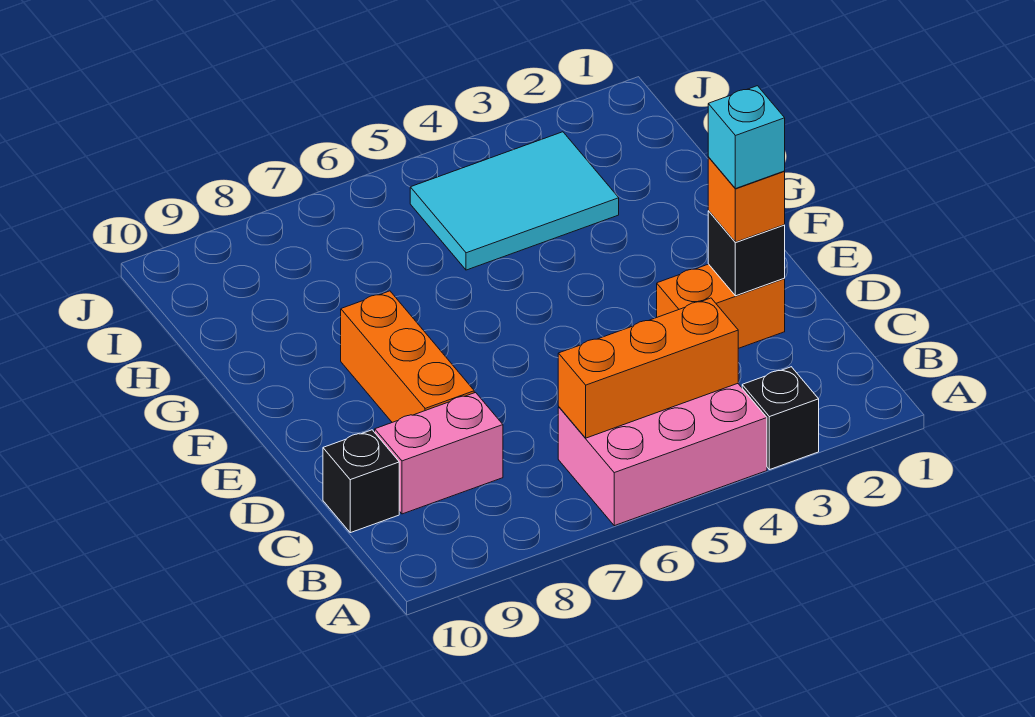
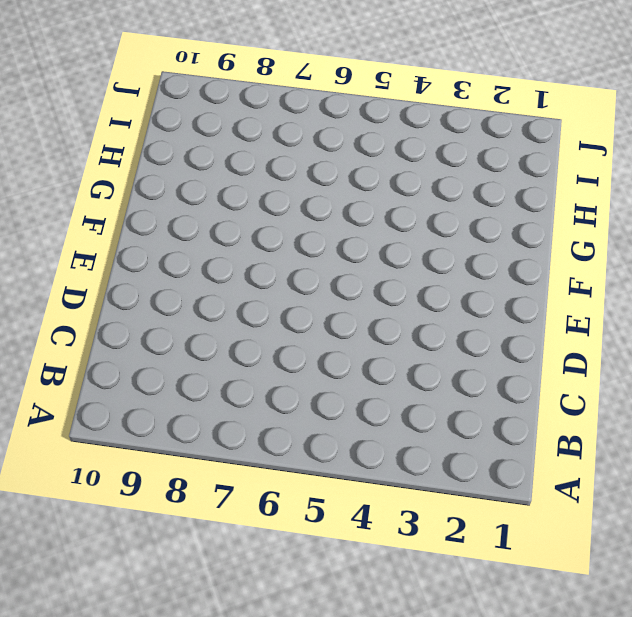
none -> black brick A3 level 1
none -> pink brick A4:B6 level 1

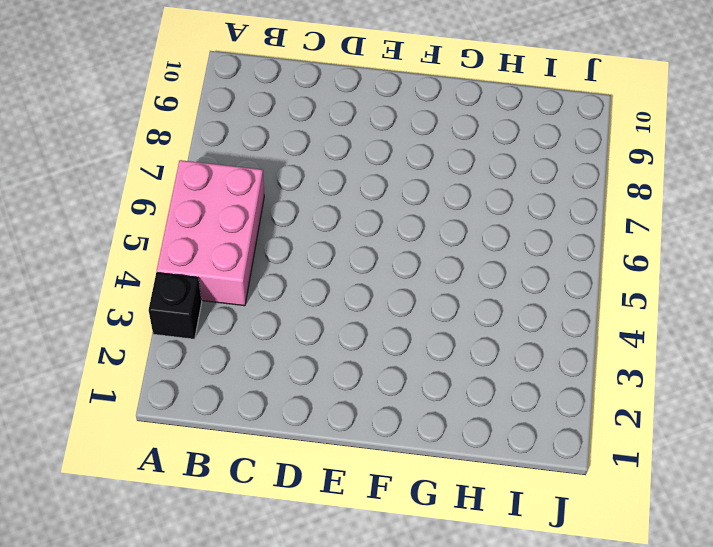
none -> pink brick C8:C9 level 1
none -> black brick C10 level 1

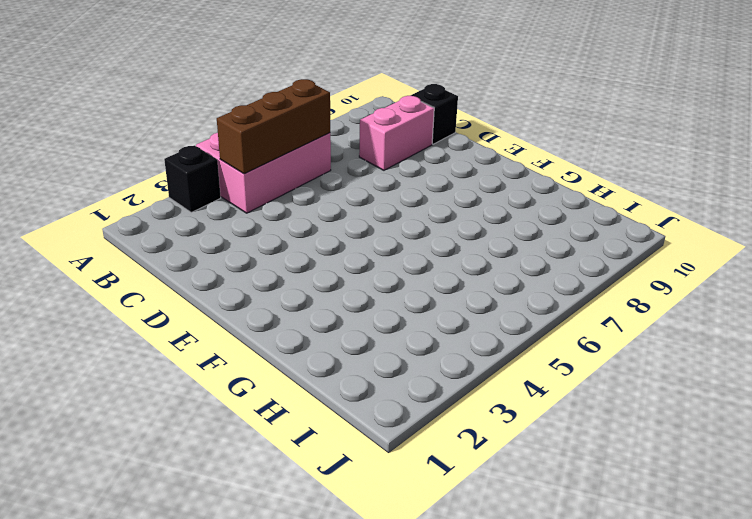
brown brick B4:B6 level 2 -> orange brick B4:B6 level 2
none -> orange brick D2:D3 level 1
none -> orange brick D8:F8 level 1

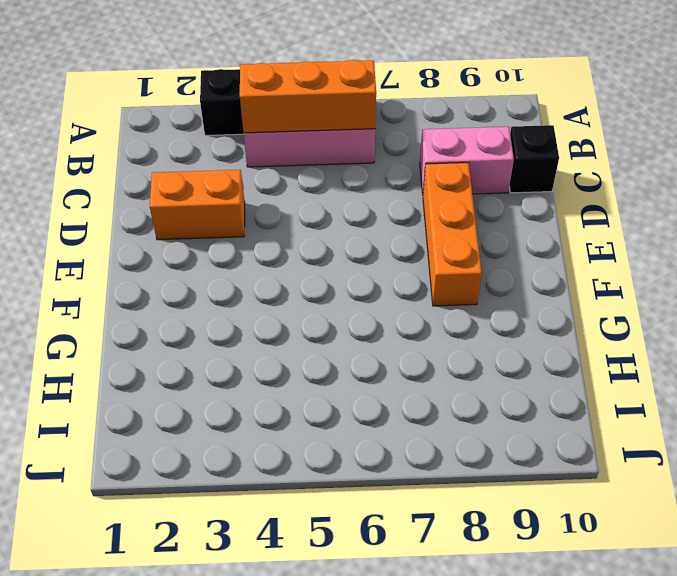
none -> cyan tile H3:I5 level 1
none -> black brick D2 level 2

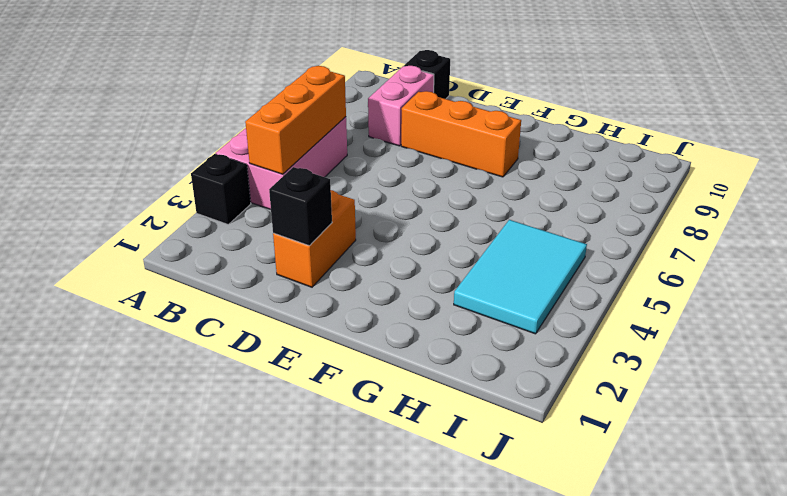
none -> orange brick D2 level 3
none -> cyan brick D2 level 4

